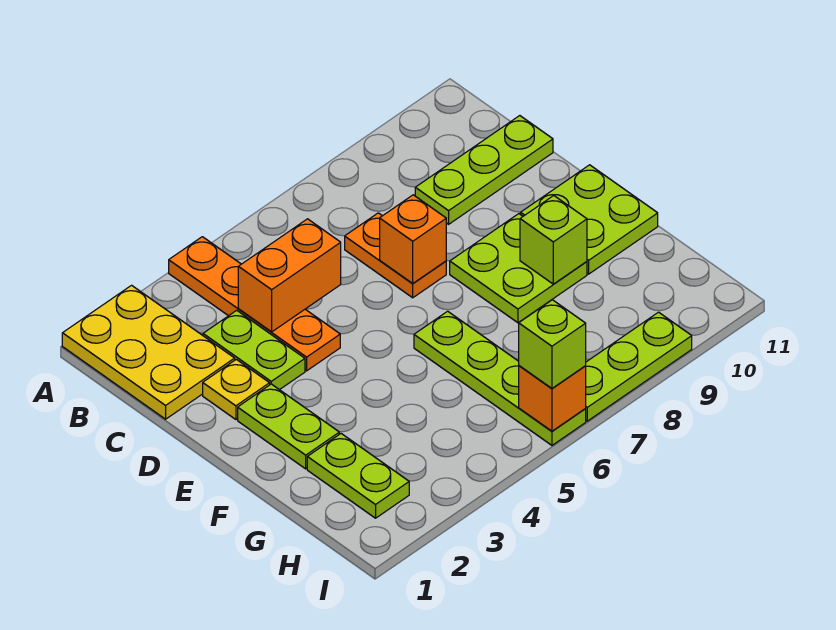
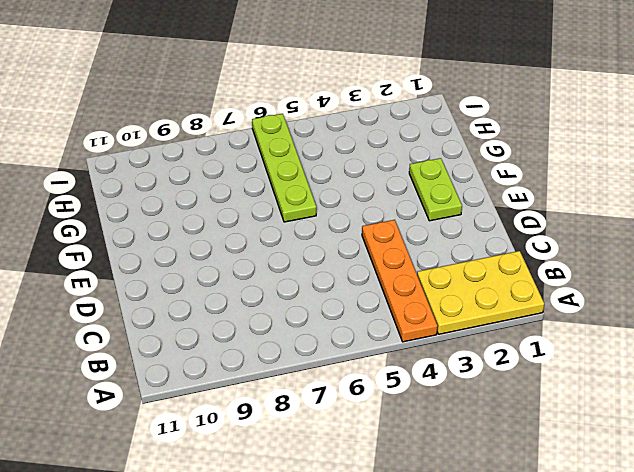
yellow plate A1:B3 level 1 -> yellow plate A1:C2 level 1
none -> lime plate C3:D3 level 1
none -> orange plate C7:D7 level 1
none -> lime plate C9:C11 level 1

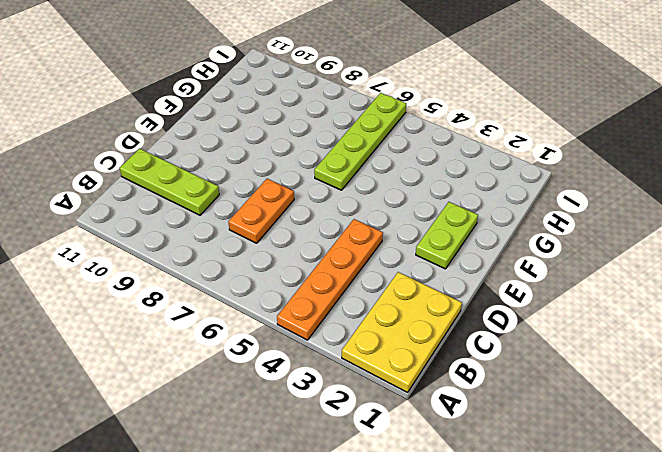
none -> lime plate C3:D3 level 1
none -> yellow plate D2 level 1
none -> lime plate E8:F9 level 1

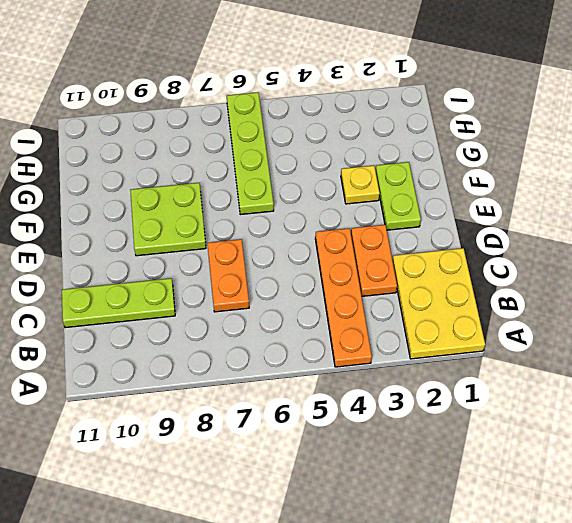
orange plate C3:D3 level 1 -> lime plate C3:D3 level 1
yellow plate F3 level 1 -> yellow plate D2 level 1
none -> lime plate E10:F11 level 1
none -> lime plate G2:H2 level 1
none -> lime plate I7:I9 level 1

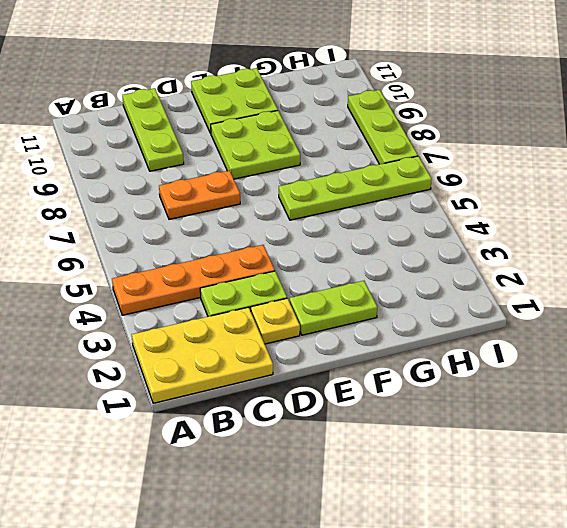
none -> lime plate G2:H2 level 1
none -> orange brick C4:C5 level 2
none -> orange brick D7 level 2

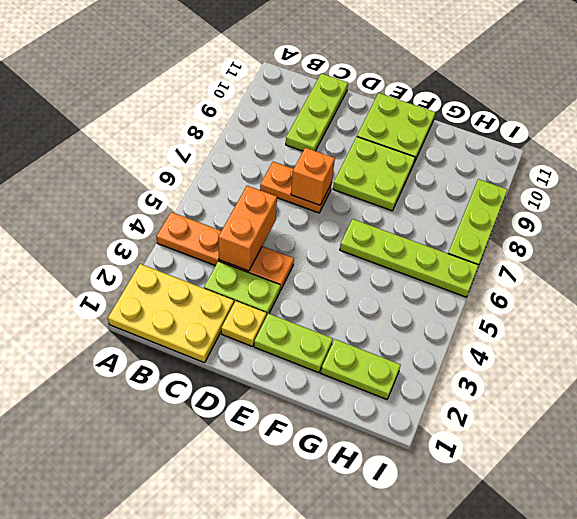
none -> lime brick F9 level 2
none -> orange brick I6 level 2
none -> lime brick I6 level 3

